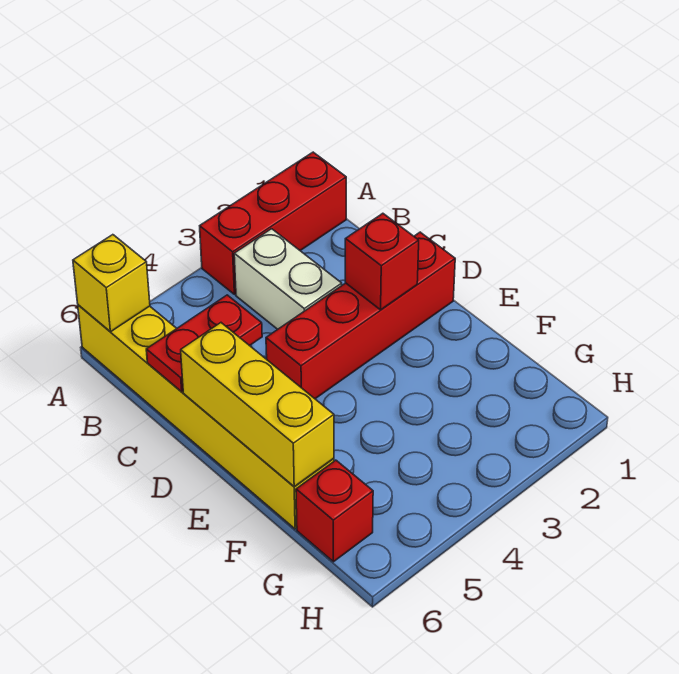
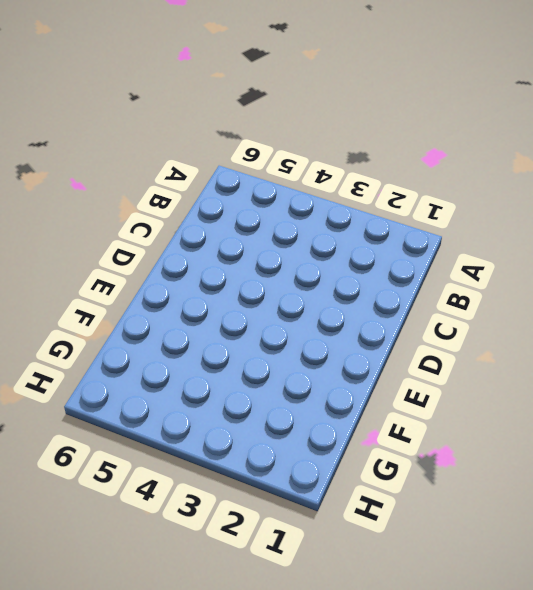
none -> red brick A1:A3 level 1
none -> yellow brick A6:F6 level 1

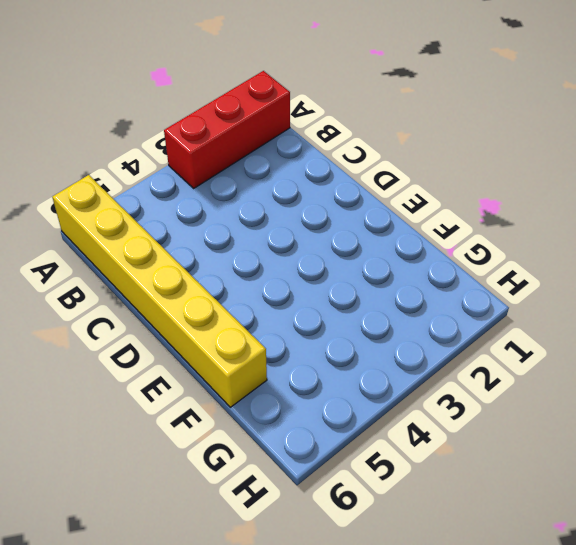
none -> white brick B3:C3 level 1
none -> red brick D1:D4 level 1

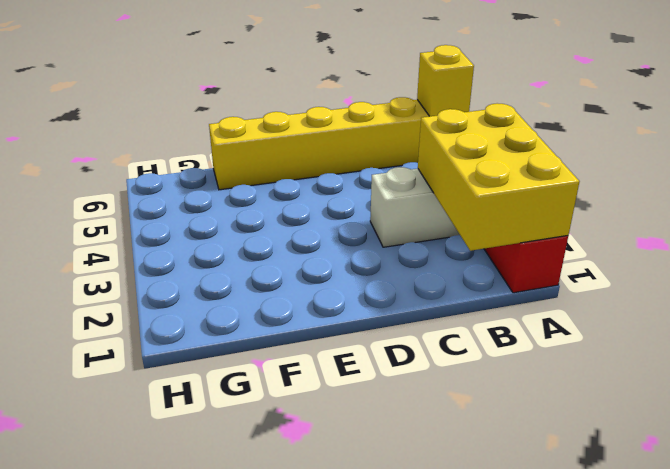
yellow brick A1:B3 level 2 -> none
none -> red brick D1:D4 level 1
none -> red brick G6 level 1

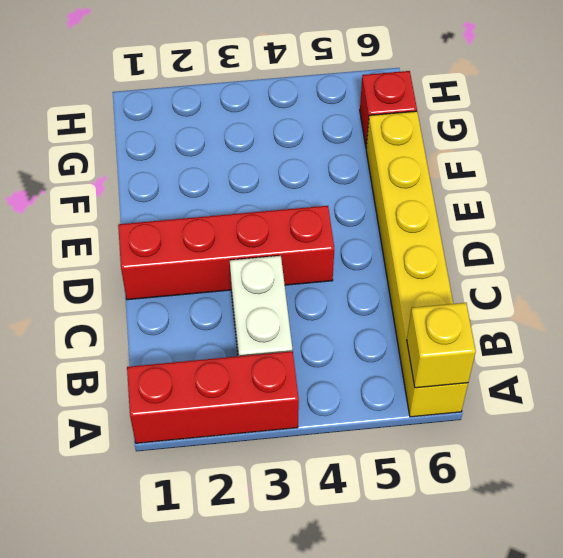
none -> red plate C5:C6 level 2
none -> red brick D2 level 2

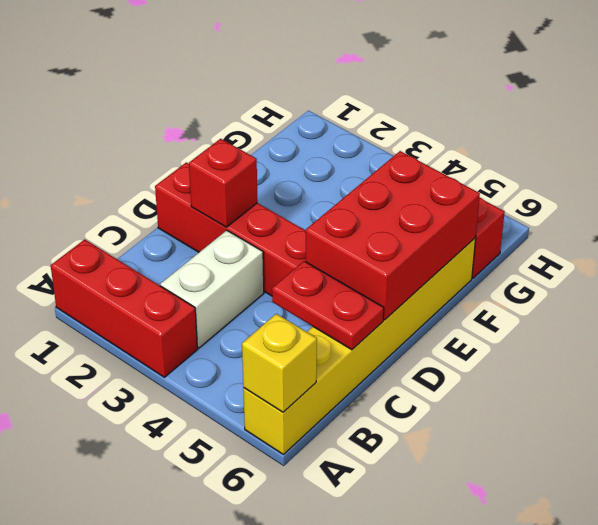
red brick D5:F6 level 2 -> yellow brick D6:F6 level 2

